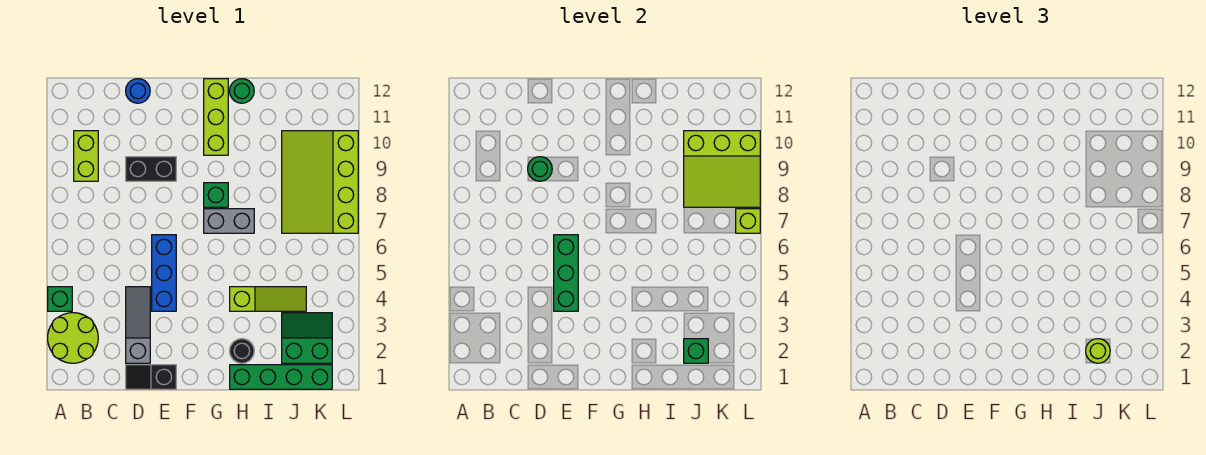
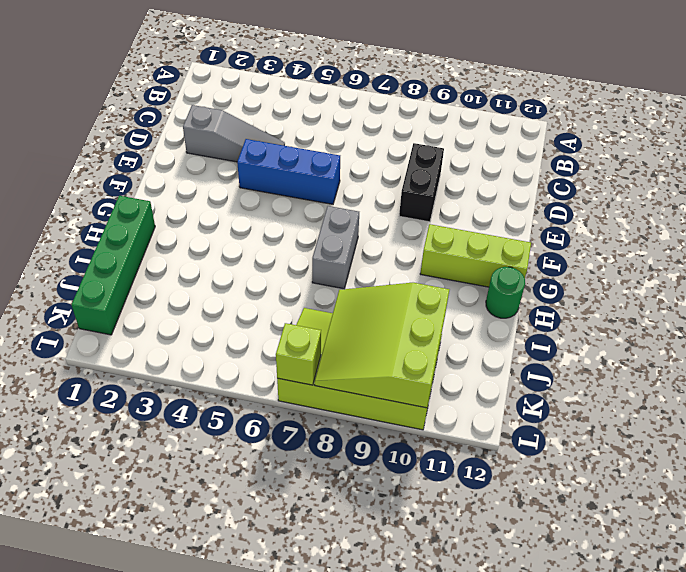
none -> lime round brick A2:B3 level 1
none -> green brick A4 level 1
none -> lime brick B9:B10 level 1

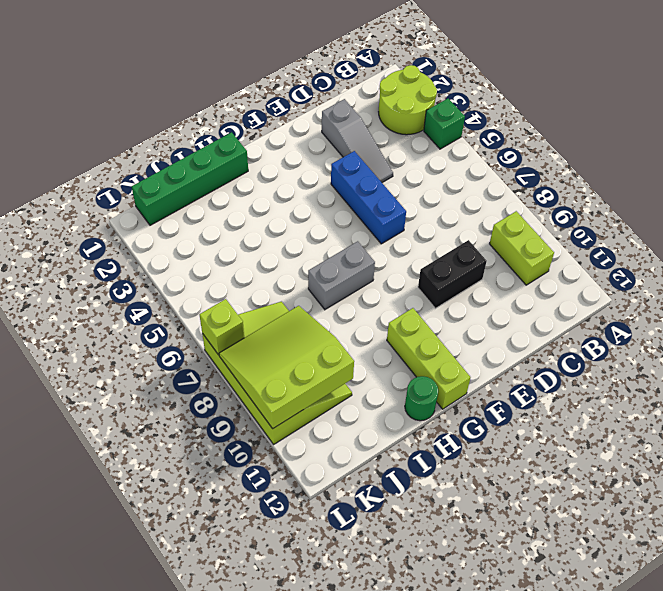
none -> black slope D1:E1 level 1 top E
none -> blue round brick D12 level 1
none -> green brick G8 level 1

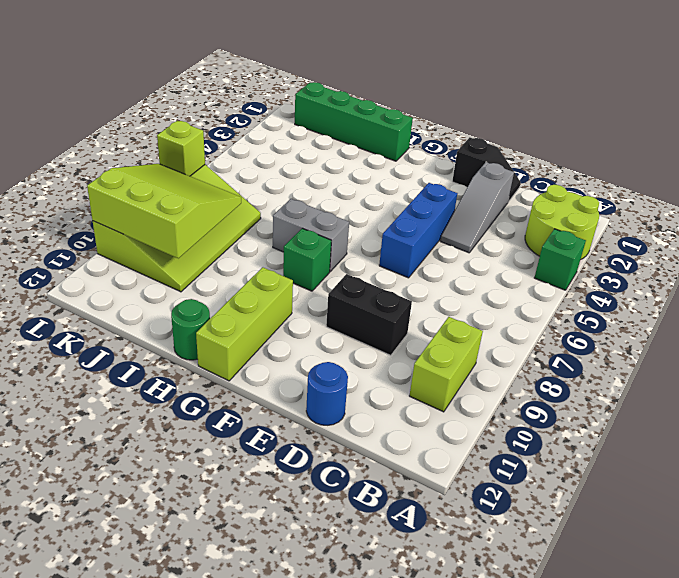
none -> black round brick H2 level 1
none -> lime slope H4:J4 level 1 top H
none -> green slope J2:K3 level 1 top 2

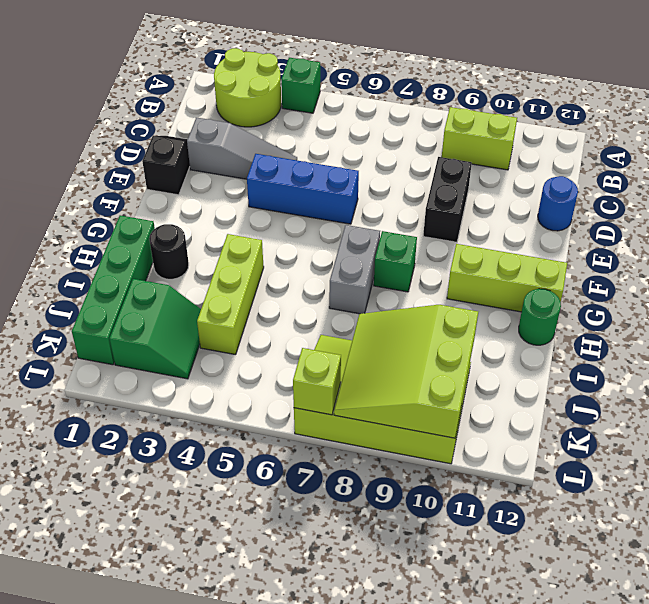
lime brick H4:J4 level 1 -> lime slope H4:J4 level 1 top H
none -> green round brick D9 level 2
none -> green brick E4:E6 level 2
none -> green brick J2 level 2

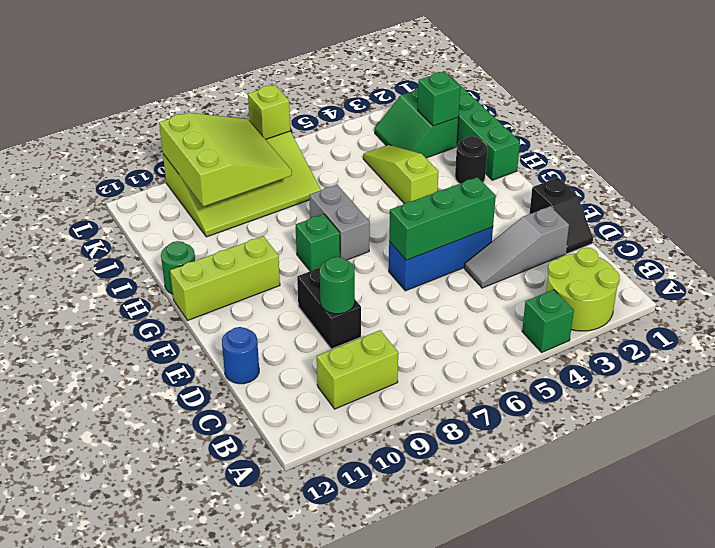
none -> lime round brick J2 level 3

